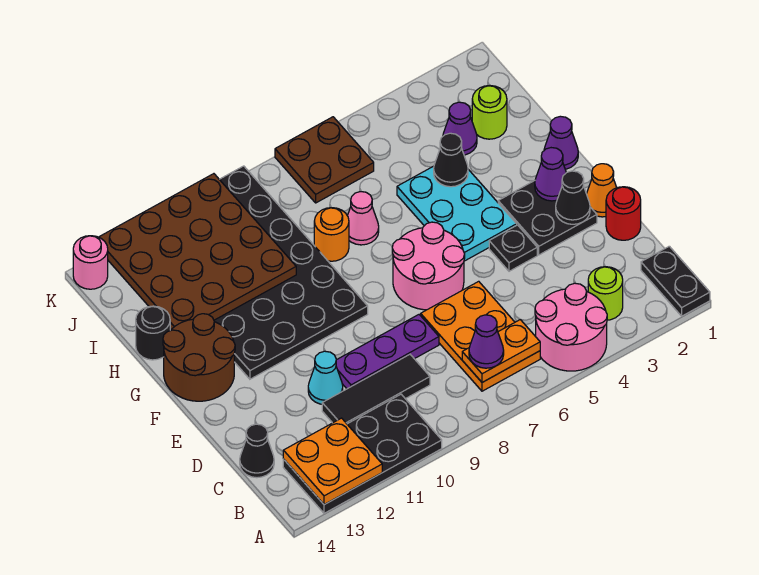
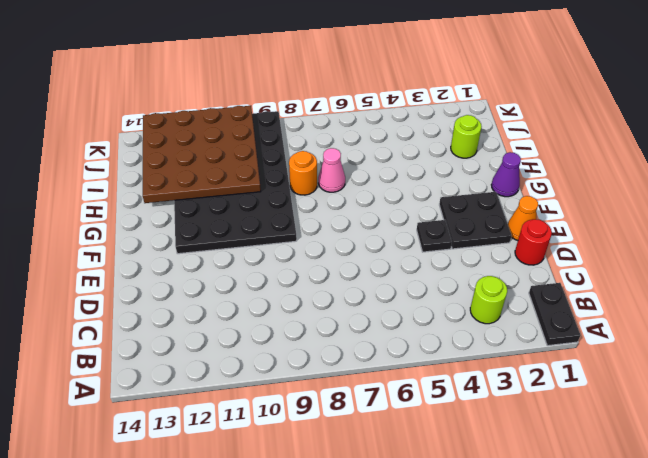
none -> pink round brick A4:B5 level 1
none -> black plate A10:B13 level 1
none -> orange plate B6:D7 level 1
none -> black tile C9:C11 level 1

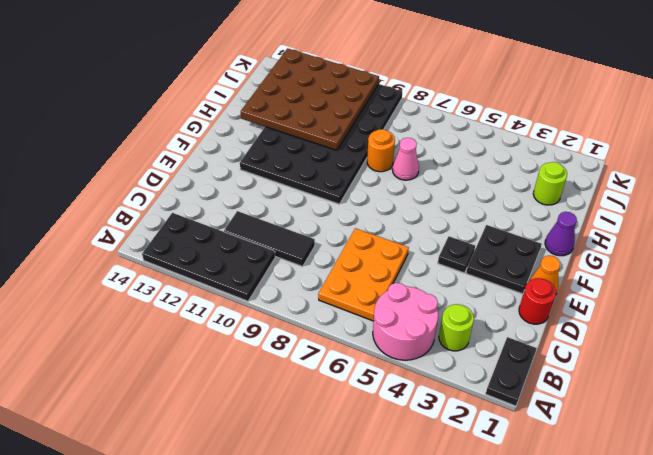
none -> black cone C14 level 1
none -> purple plate D8:D10 level 1
none -> cyan cone D11 level 1
none -> pink round brick E6:F7 level 1

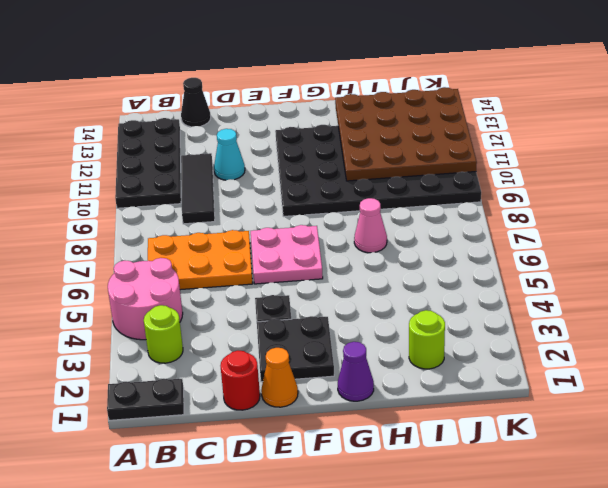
pink plate E6:F7 level 1 -> pink round brick E6:F7 level 1
none -> purple plate D8:D10 level 1
none -> cyan plate F4:H5 level 1
none -> brown round brick F13:G14 level 1
none -> orange round brick H8 level 1

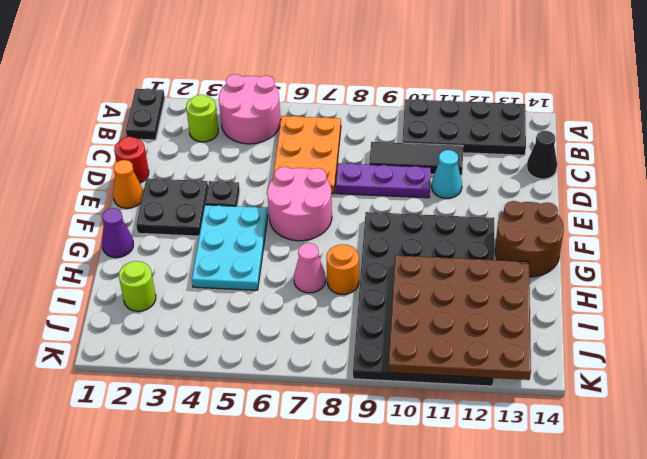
none -> black round brick H14 level 1
none -> purple cone I3 level 1
none -> brown plate J6:K7 level 1
none -> pink round brick K14 level 1

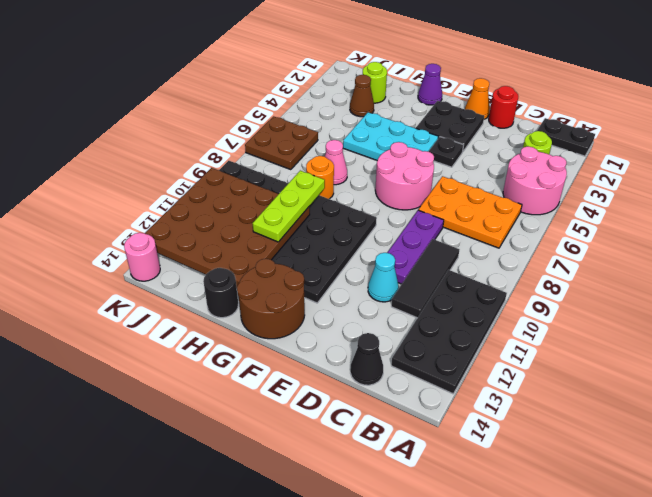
lime plate H9:H11 level 3 -> none
brown cone I3 level 1 -> purple cone I3 level 1
none -> orange plate A12:B13 level 2
none -> orange plate B6:B7 level 2
none -> black cone E2 level 2
none -> purple cone F2 level 2

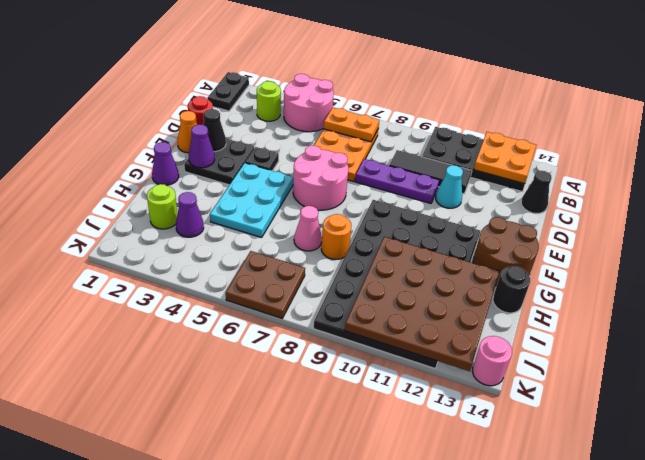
none -> black cone H4 level 2
none -> purple cone B7 level 3

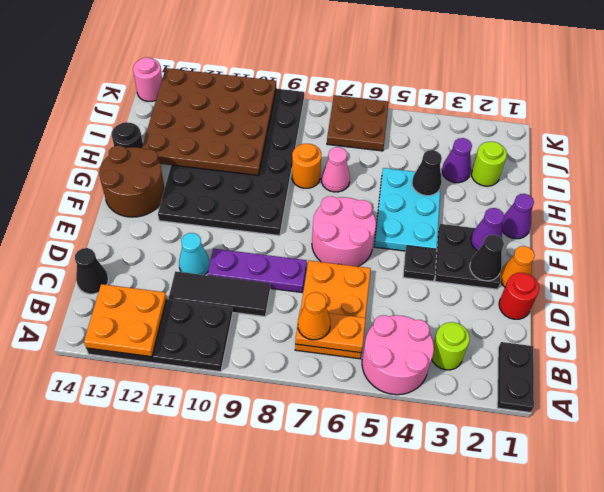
orange cone B7 level 3 -> purple cone B7 level 3

